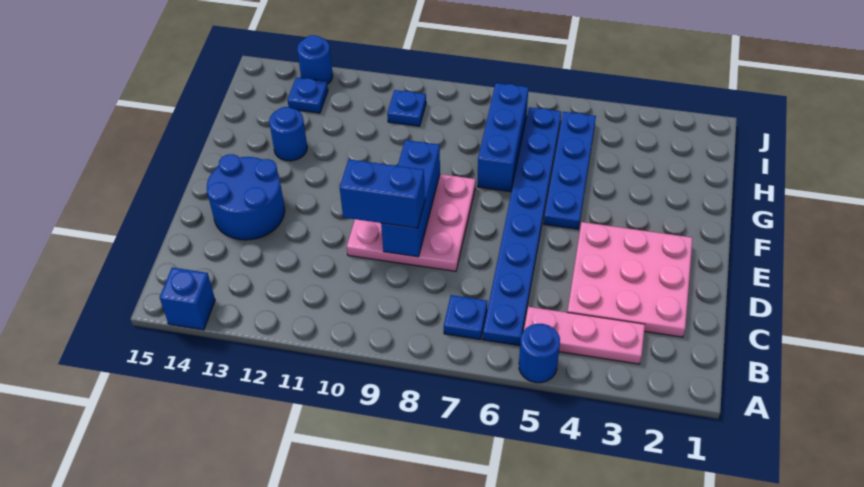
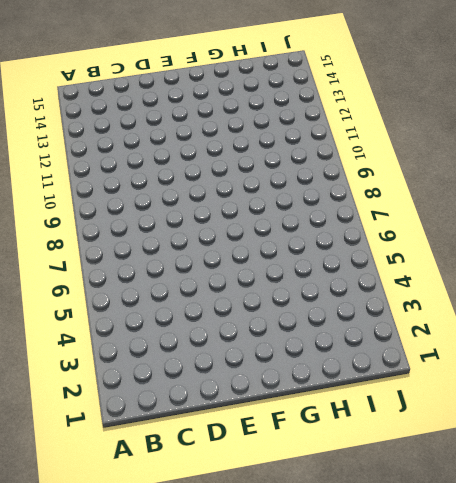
none -> blue round brick A5 level 1
none -> blue brick A14 level 1
none -> pink plate B3:B5 level 1

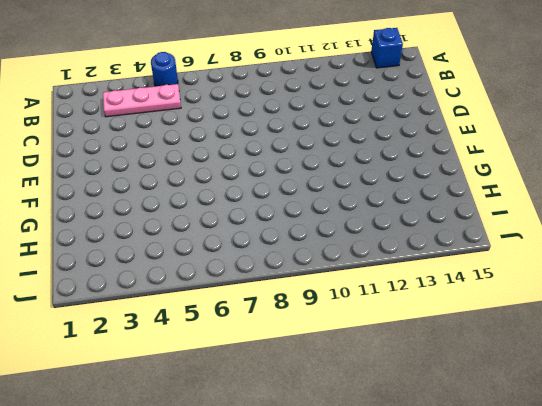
none -> blue plate B6:I6 level 1
none -> blue plate B7 level 1
none -> pink plate C2:E4 level 1

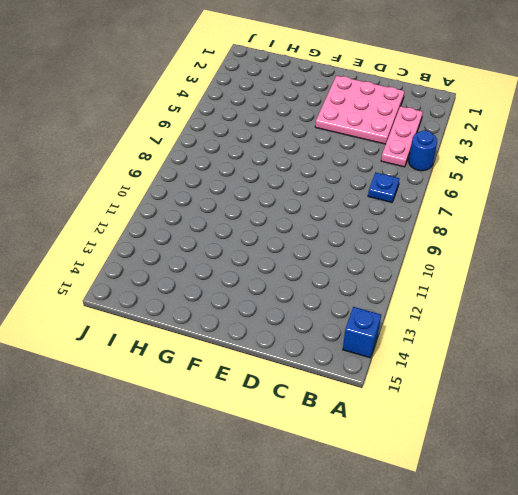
none -> blue plate B6:I6 level 1
none -> pink plate D8:F10 level 1
none -> blue round brick D13:E14 level 1

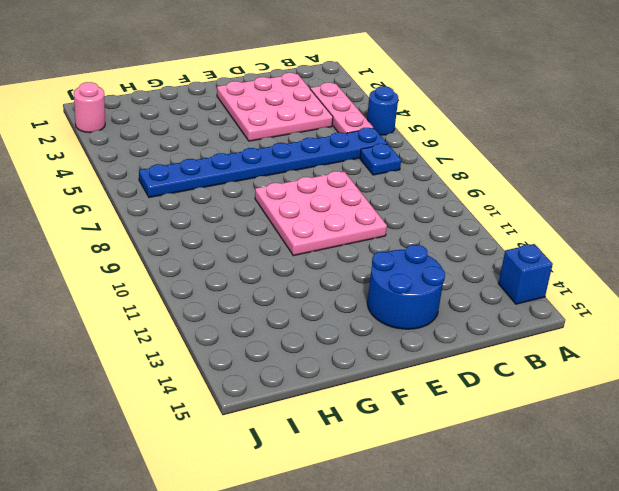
pink round brick J2 level 1 -> none
none -> blue plate F5:I5 level 1
none -> blue brick G7:I7 level 1
none -> blue round brick G13 level 1

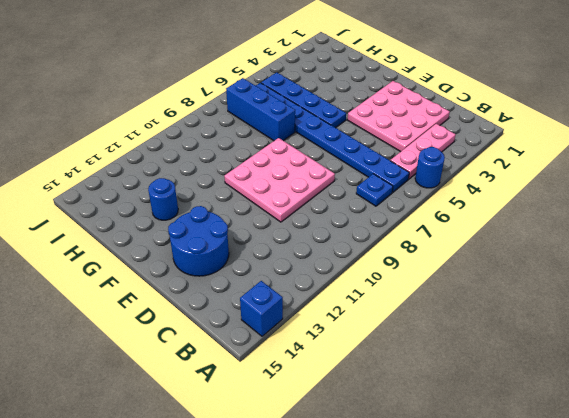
none -> blue plate I10 level 1
none -> blue plate I13 level 1
none -> blue round brick J13 level 1

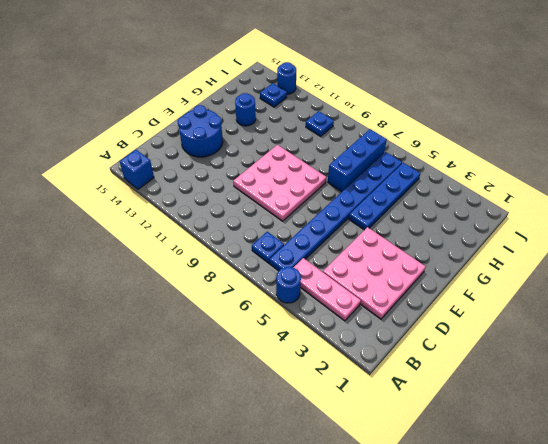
none -> blue brick D9:F9 level 2
none -> blue brick D9:D10 level 3

